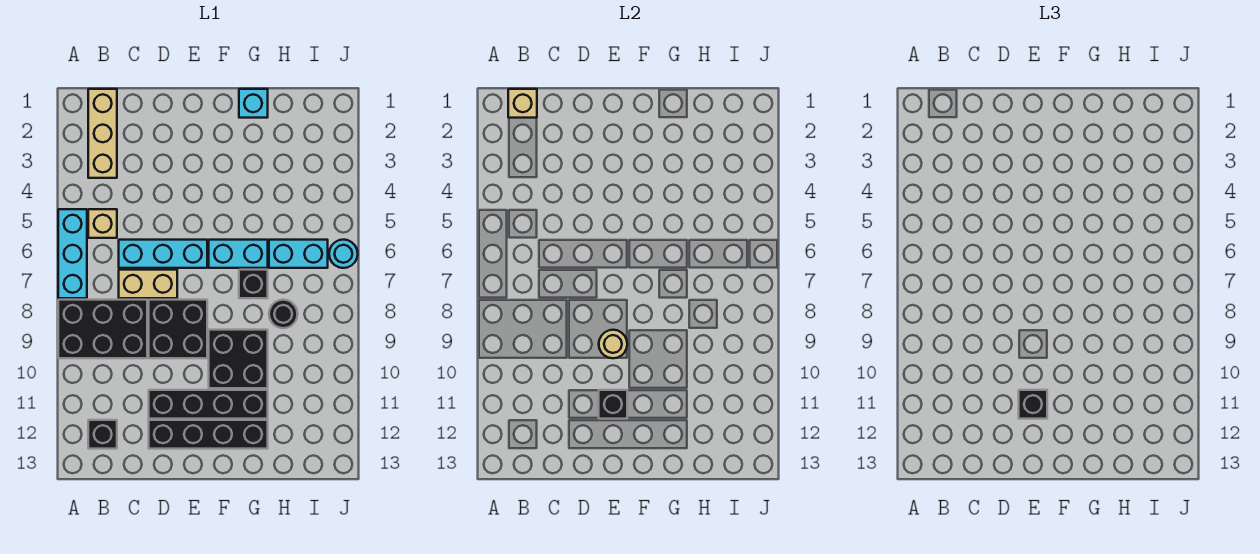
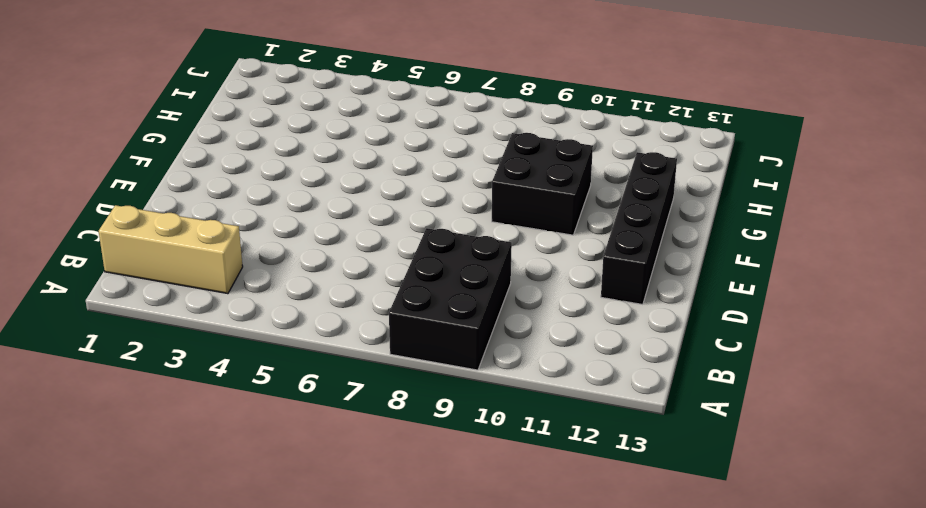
none -> cyan brick A5:A7 level 1
none -> tan brick B5 level 1
none -> black brick B12 level 1

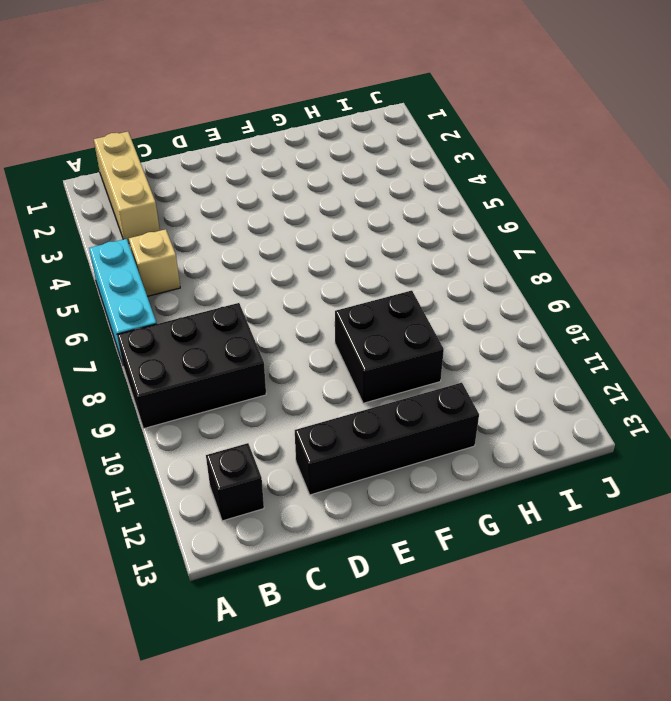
none -> cyan brick C6:E6 level 1
none -> tan brick C7:D7 level 1
none -> black brick D8:E9 level 1

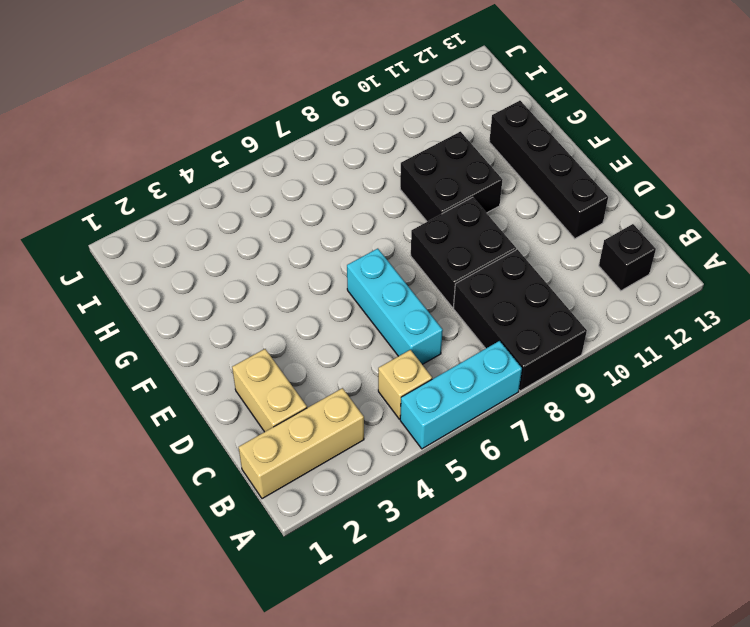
tan brick C2:D2 level 1 -> tan brick C7:D7 level 1
none -> black brick D11:G11 level 1
none -> cyan brick F6:G6 level 1
none -> cyan brick G1 level 1

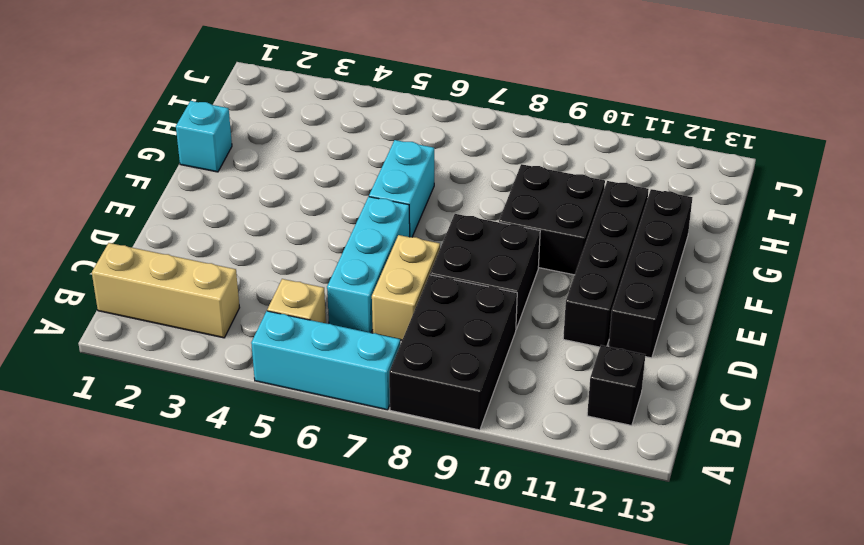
none -> black brick G7 level 1
none -> cyan brick H6:I6 level 1
none -> black round brick H8 level 1

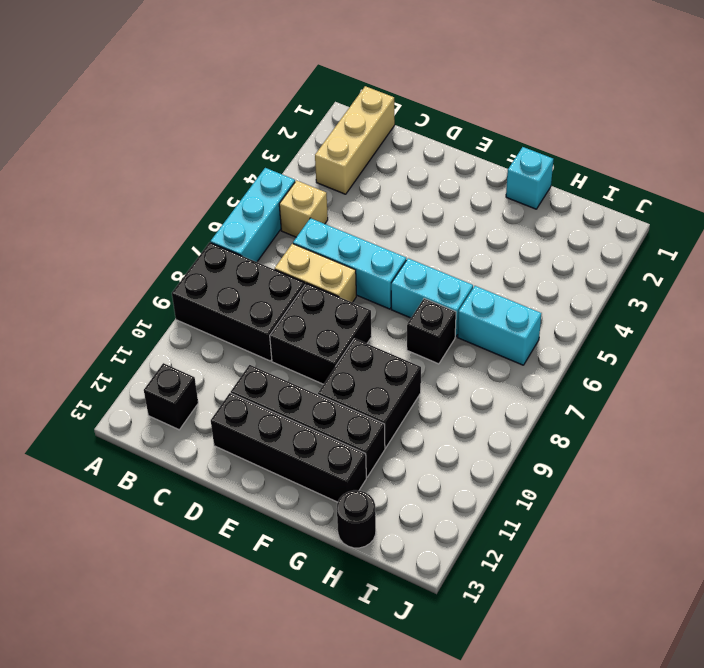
black round brick H13 level 1 -> black round brick H8 level 1
none -> cyan round brick J6 level 1
none -> tan brick B1 level 2
none -> tan round brick E9 level 2

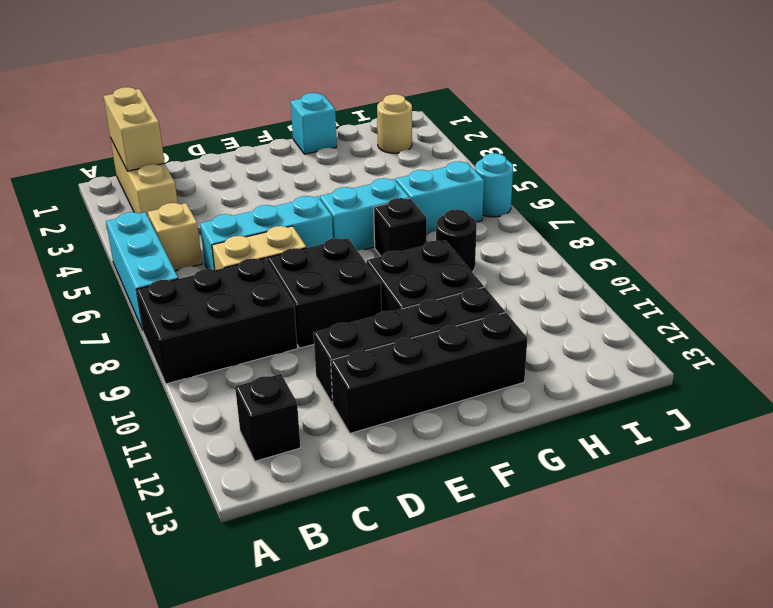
tan brick B1:B2 level 2 -> tan brick B1 level 2
tan round brick I2 level 1 -> tan round brick E9 level 2
none -> black brick E11 level 2
none -> black brick E11 level 3

